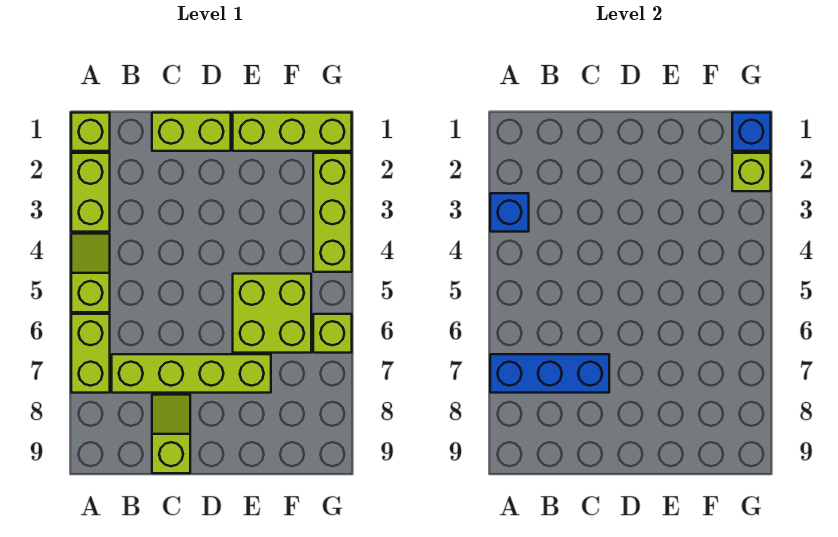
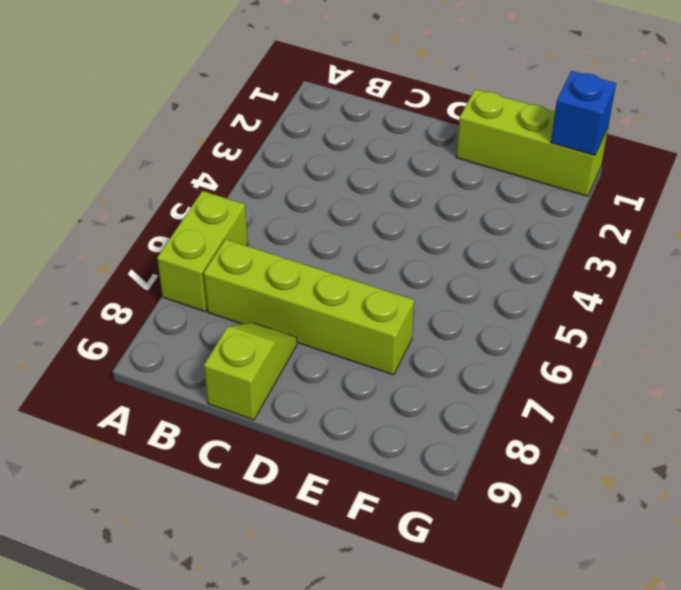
none -> lime brick A1 level 1
none -> lime brick A2:A3 level 1
none -> lime slope A4:A5 level 1 top 5

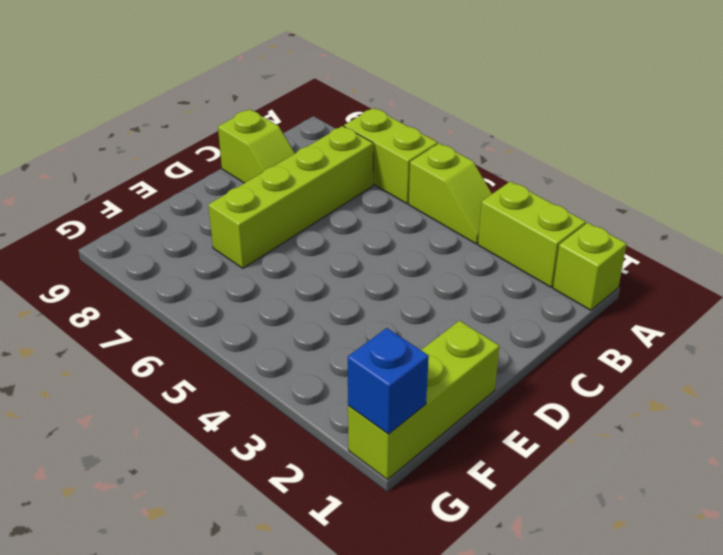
none -> lime brick C1:D1 level 1
none -> lime brick E5:F6 level 1
none -> lime brick G2:G4 level 1

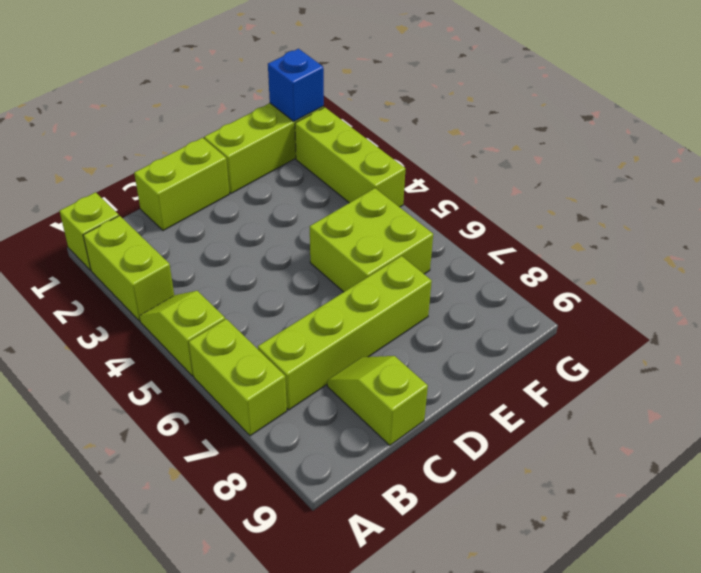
none -> lime brick G6 level 1
none -> blue brick A3 level 2
none -> blue brick A7:C7 level 2

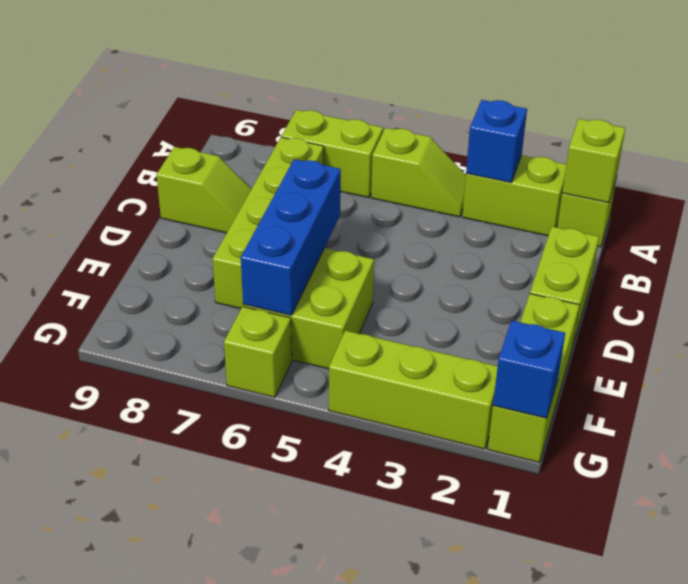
lime brick A1 level 2 -> lime brick G2 level 2
blue brick D6:F6 level 2 -> blue brick A7:C7 level 2

